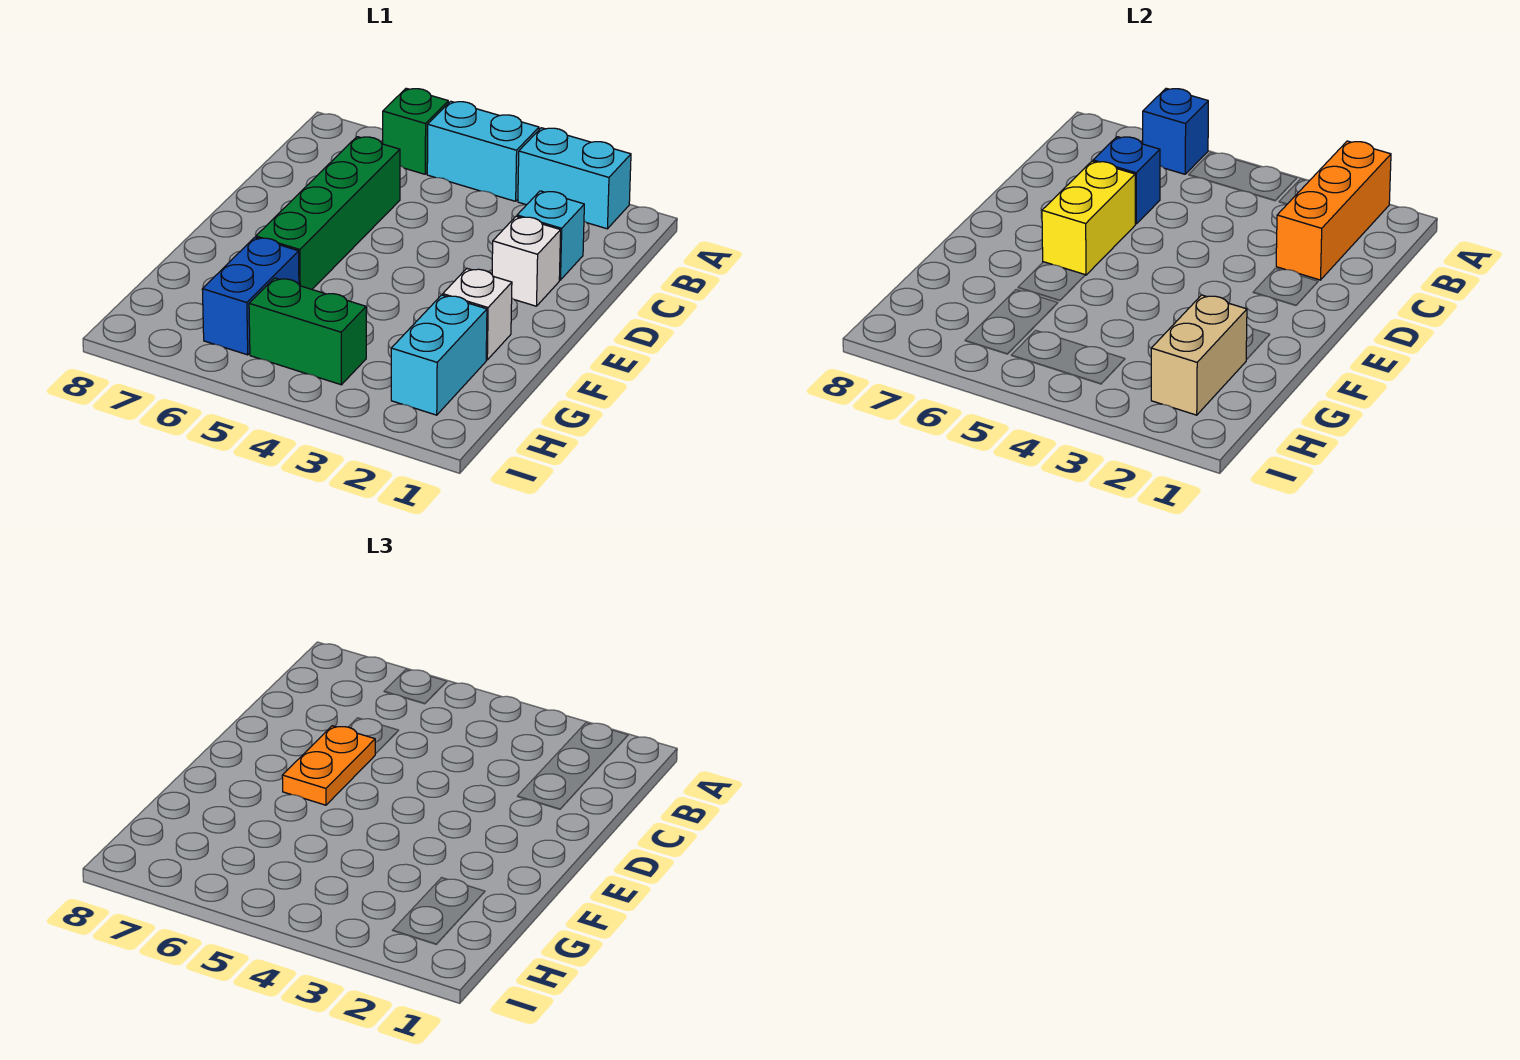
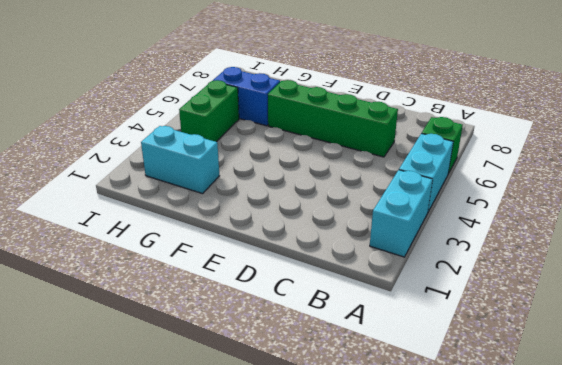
none -> cyan brick C2 level 1
none -> white brick D2 level 1
none -> white brick F2 level 1

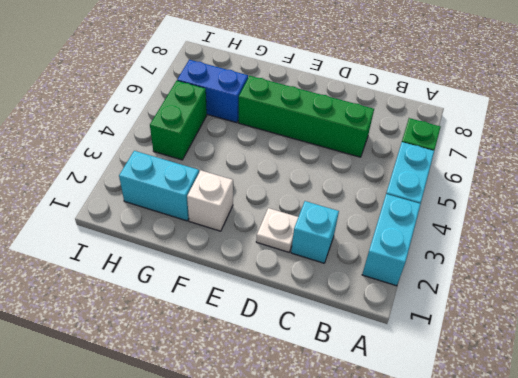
white plate D2 level 1 -> white brick D2 level 1
none -> orange brick A2:C2 level 2
none -> blue brick A6 level 2
none -> blue brick C6 level 2

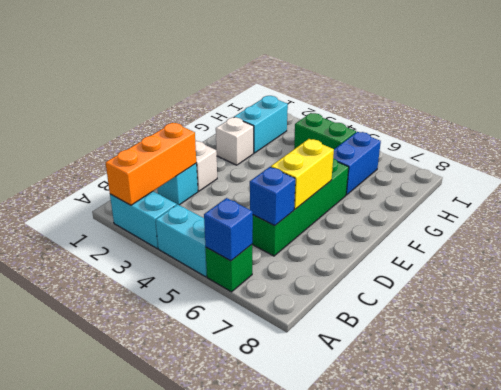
none -> tan brick G2:H2 level 2
none -> orange plate D6:E6 level 3

